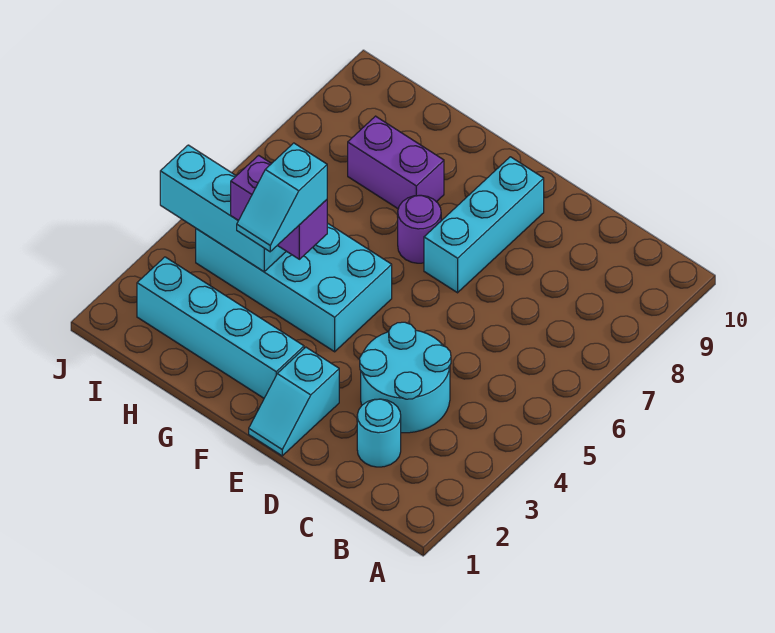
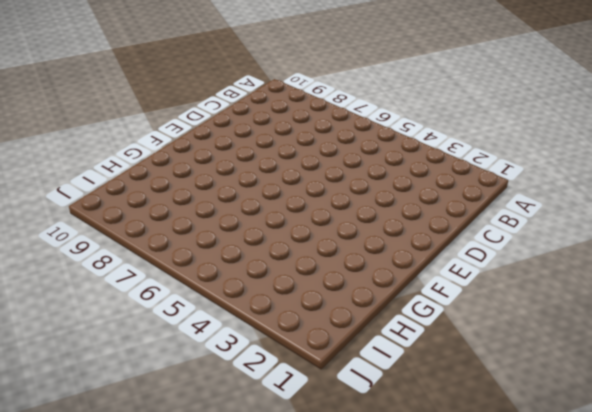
none -> cyan round brick C2 level 1
none -> cyan round brick C3:D4 level 1

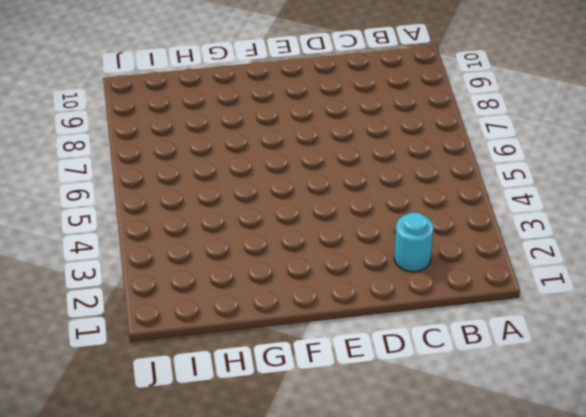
none -> cyan round brick C3:D4 level 1
none -> cyan slope E1:E2 level 1 top 2

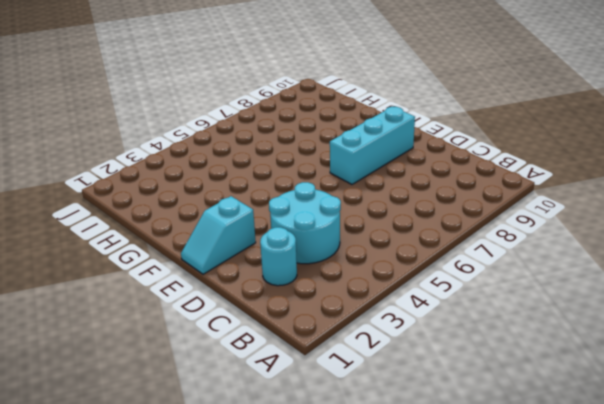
none -> cyan brick F2:I2 level 1
none -> cyan brick F4:I5 level 1

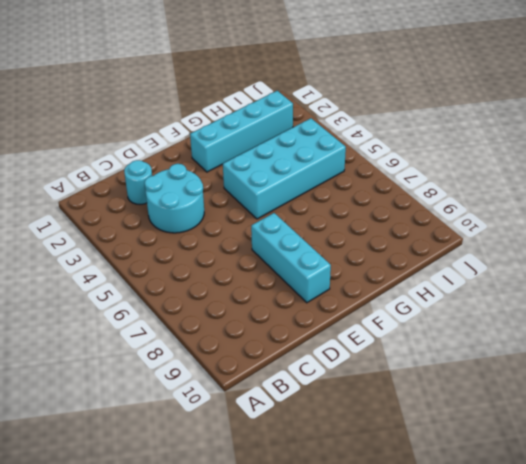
none -> cyan slope E1:E2 level 1 top 2
none -> purple round brick F7 level 1

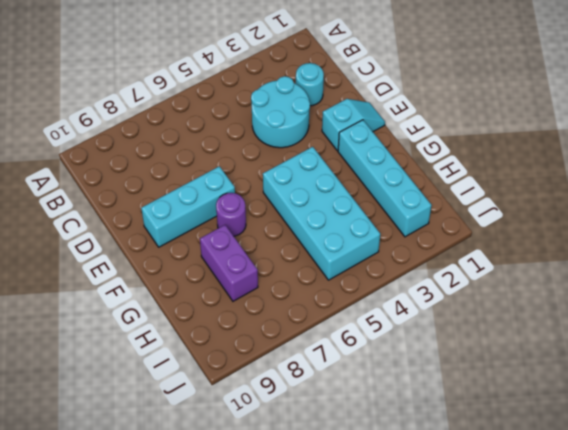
none -> cyan brick H4:J4 level 2
none -> purple brick G4:H4 level 3

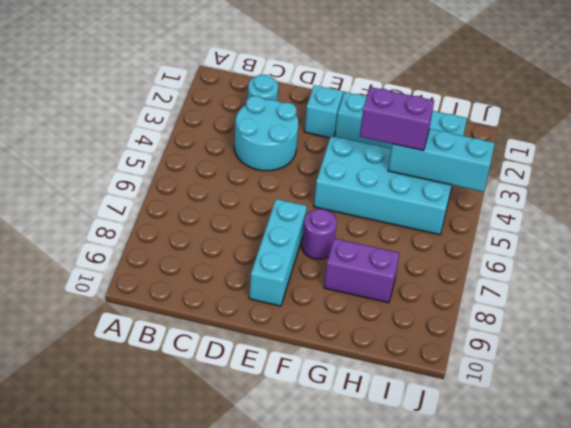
none -> cyan slope G3:G4 level 4 top 4

